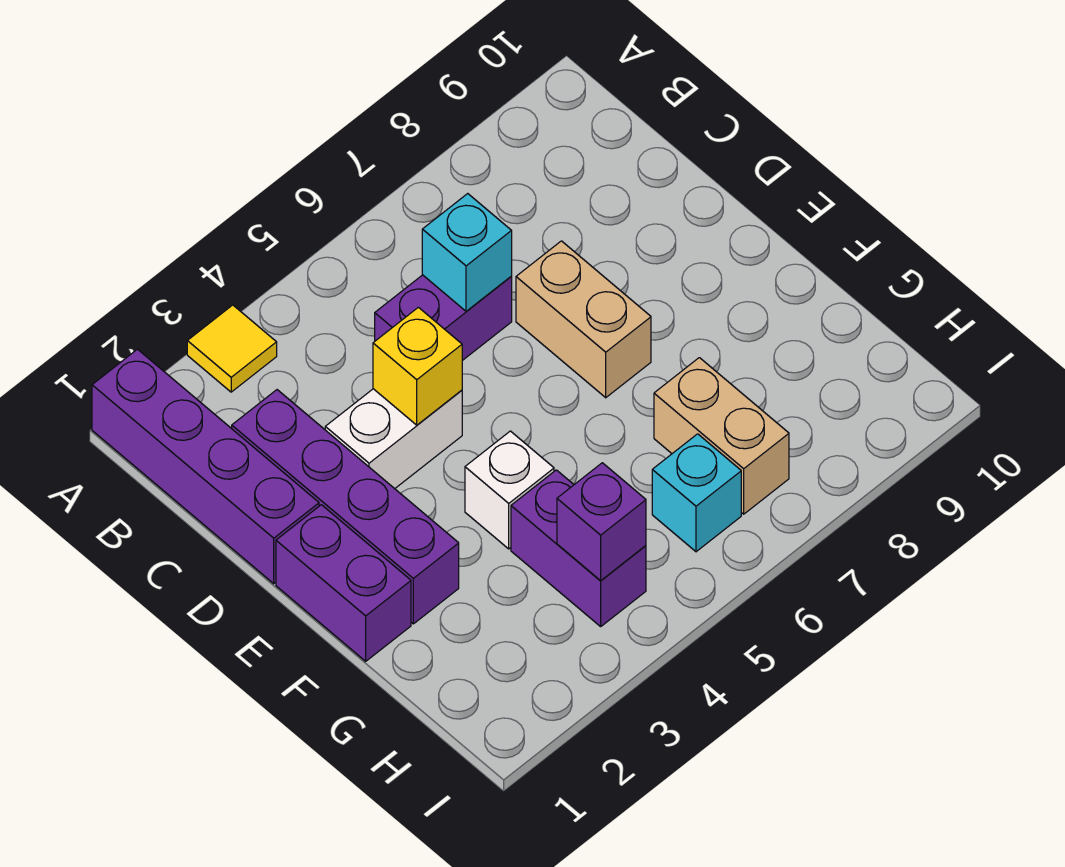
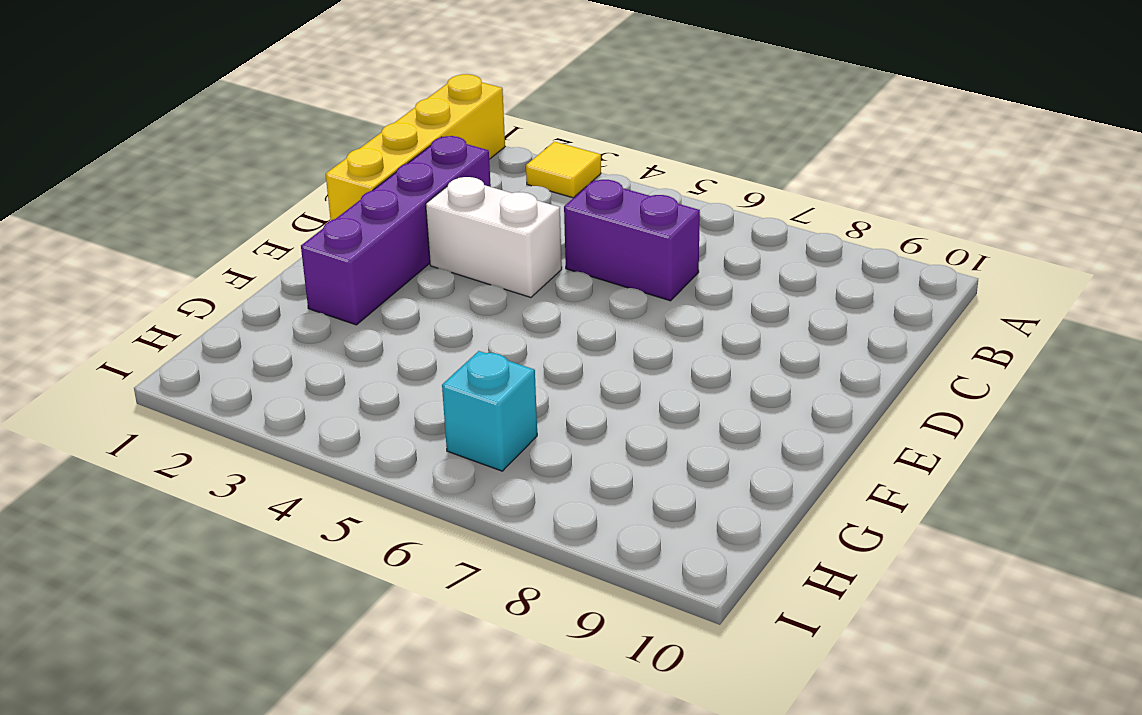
yellow brick A1:D1 level 1 -> purple brick A1:D1 level 1
none -> tan brick D7:E7 level 1
none -> purple brick E1:F1 level 1
none -> white brick F4 level 1

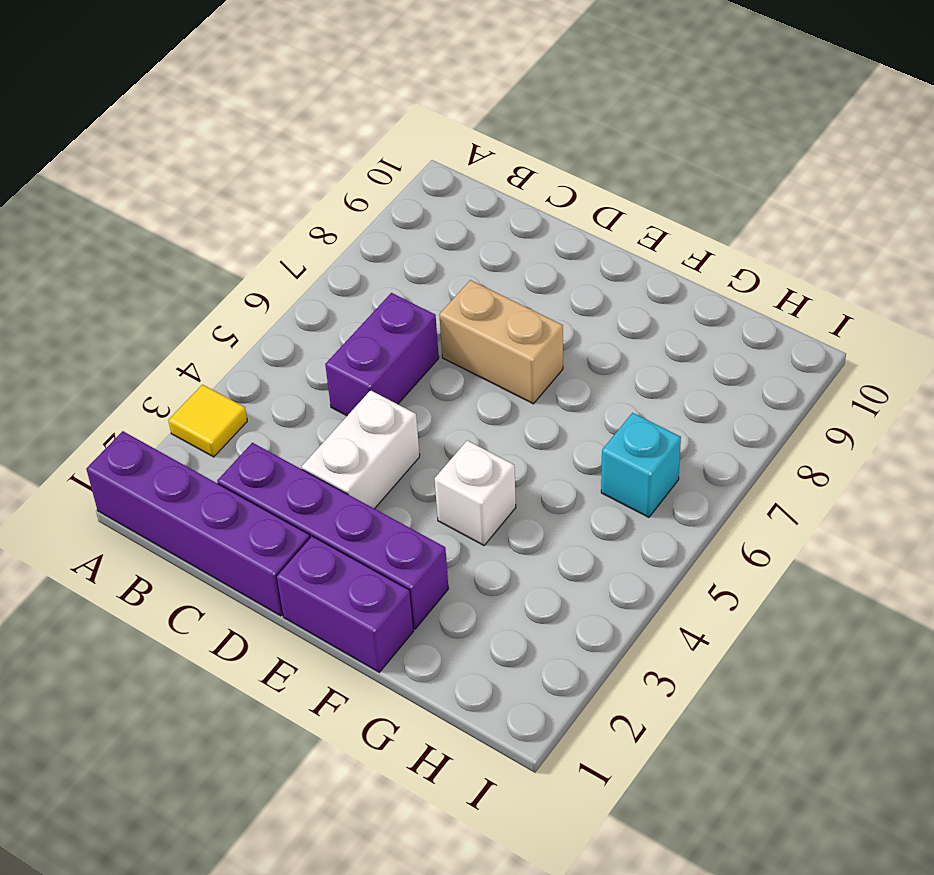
none -> purple brick G4:H4 level 1
none -> tan brick G7:H7 level 1
none -> cyan brick C6 level 2

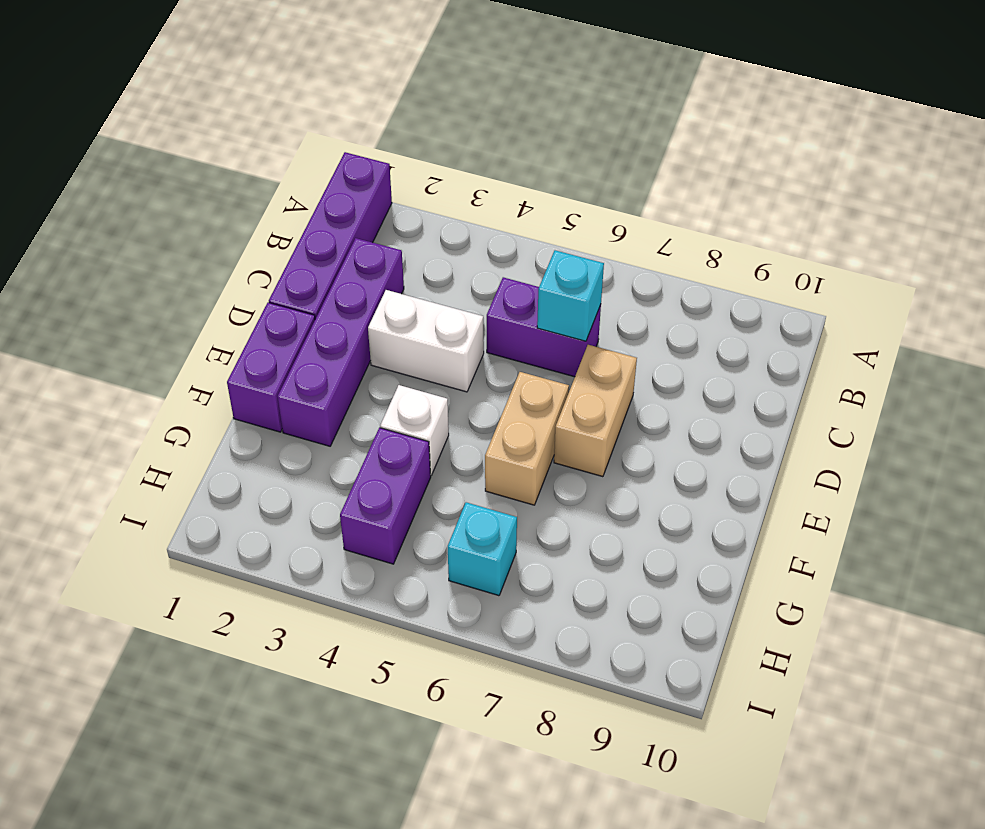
tan brick E6:F6 level 1 -> tan brick G7:H7 level 1
none -> yellow tile A3 level 1
none -> yellow brick D4 level 2
none -> purple brick H4 level 2

